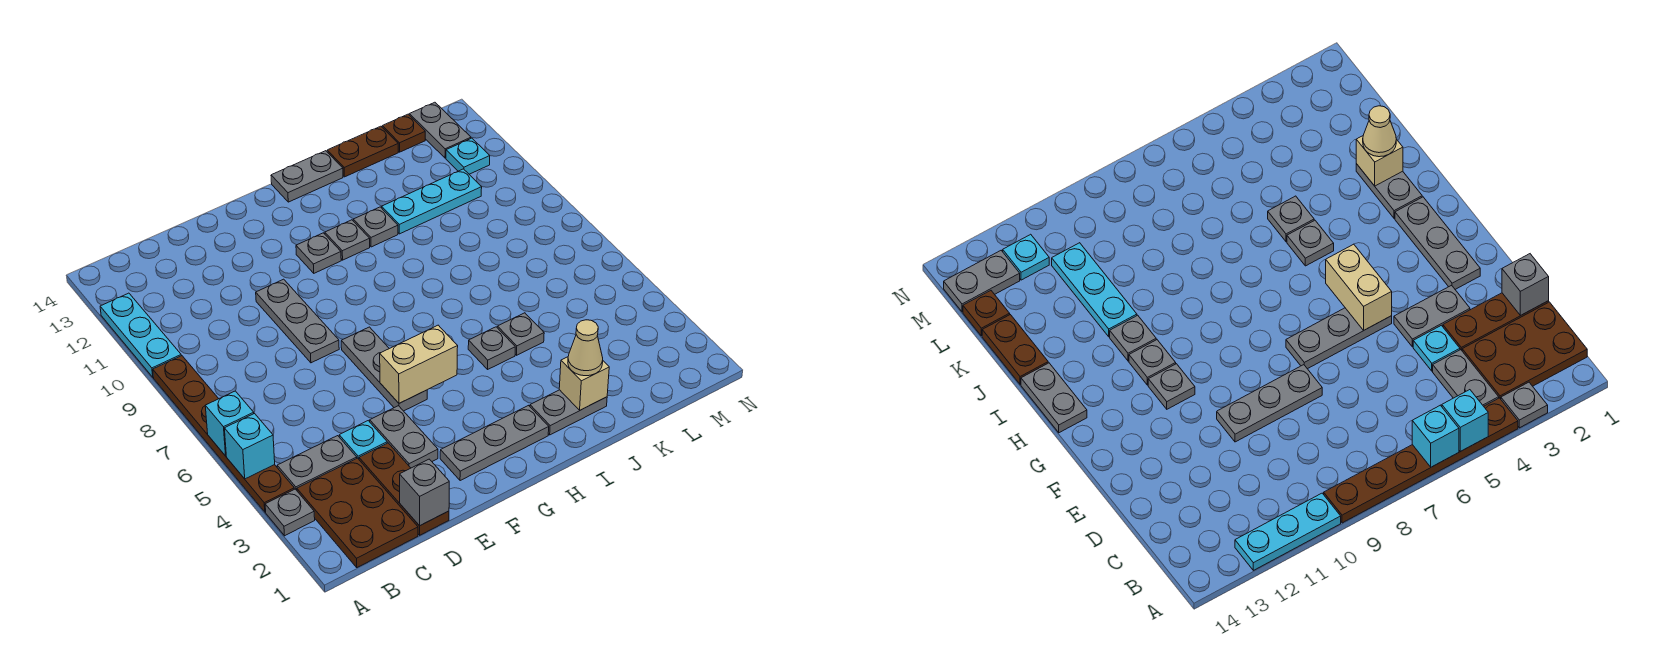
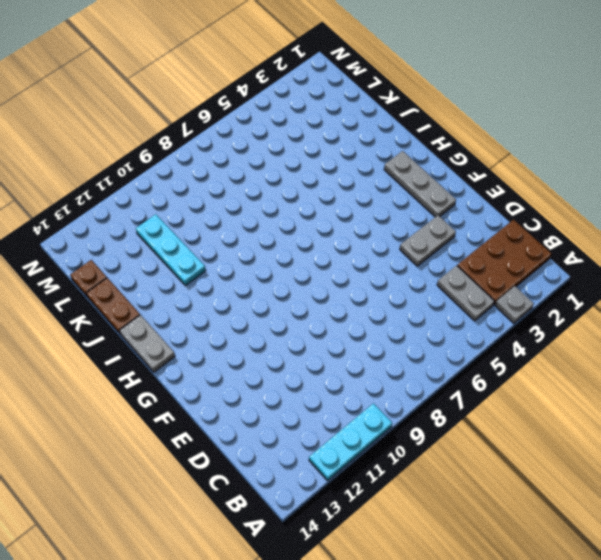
none -> brown plate A4:A9 level 1
none -> brown plate D1:D3 level 1
none -> cyan plate D4 level 1

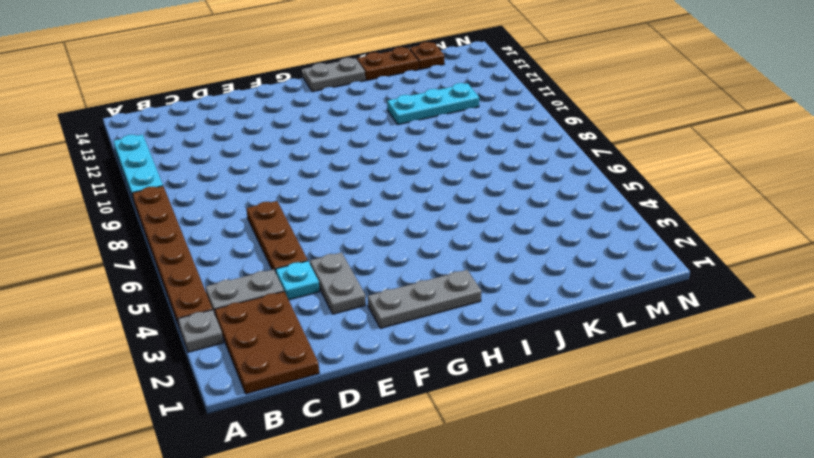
brown plate D5:D7 level 1 -> brown plate D1:D3 level 1
none -> grey plate E8:E10 level 1
none -> grey plate F5:F7 level 1
none -> grey plate G11 level 1

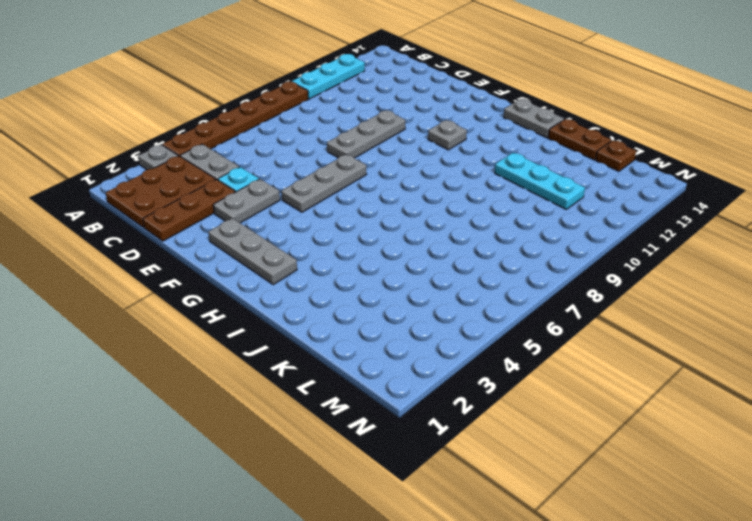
none -> grey plate H11 level 1
none -> grey plate I2:J2 level 1
none -> grey plate I5 level 1

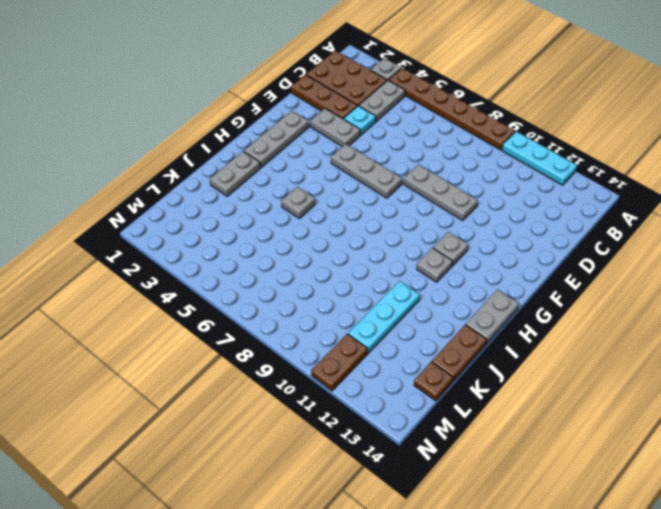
brown plate M11:N11 level 1 -> none
none -> grey plate I11 level 1
none -> grey plate J5 level 1
none -> cyan plate M12 level 1

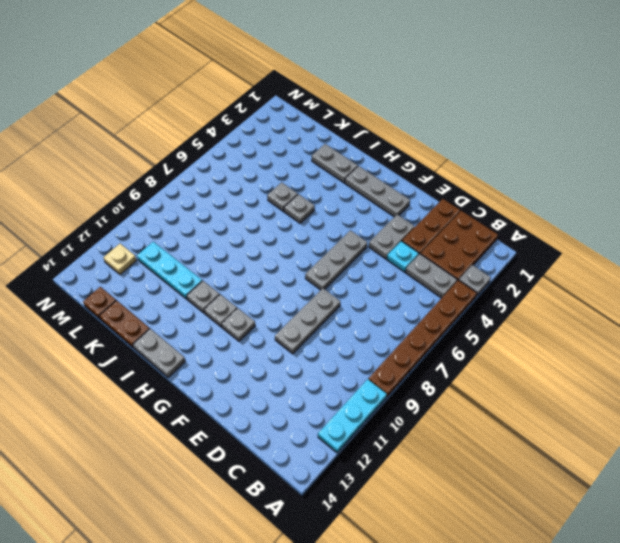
tan plate M12 level 1 -> cyan plate M12 level 1
none -> grey plate M13:M14 level 1
none -> cyan brick A5 level 2
none -> cyan brick A6 level 2

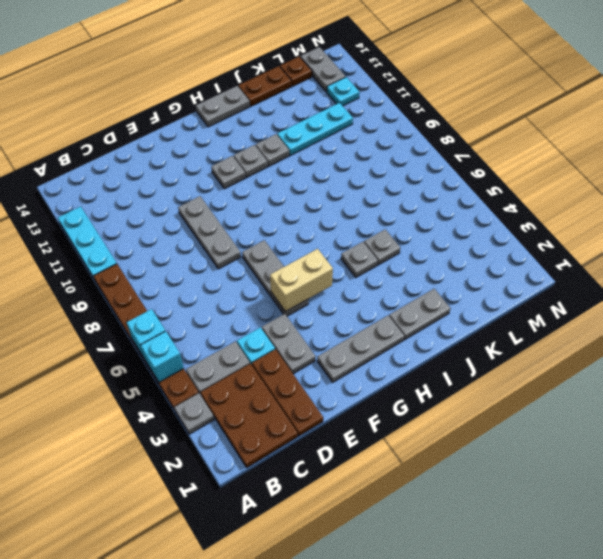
none -> grey brick D1 level 2
none -> tan brick J2 level 2
none -> tan cone J2 level 3

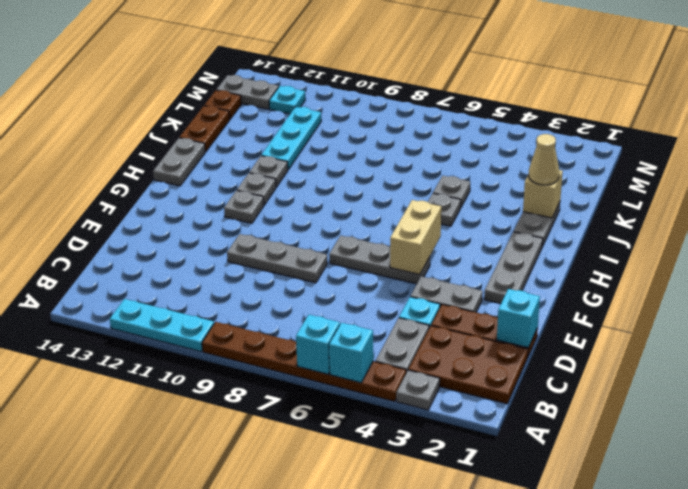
cyan brick D1 level 2 -> grey brick D1 level 2

